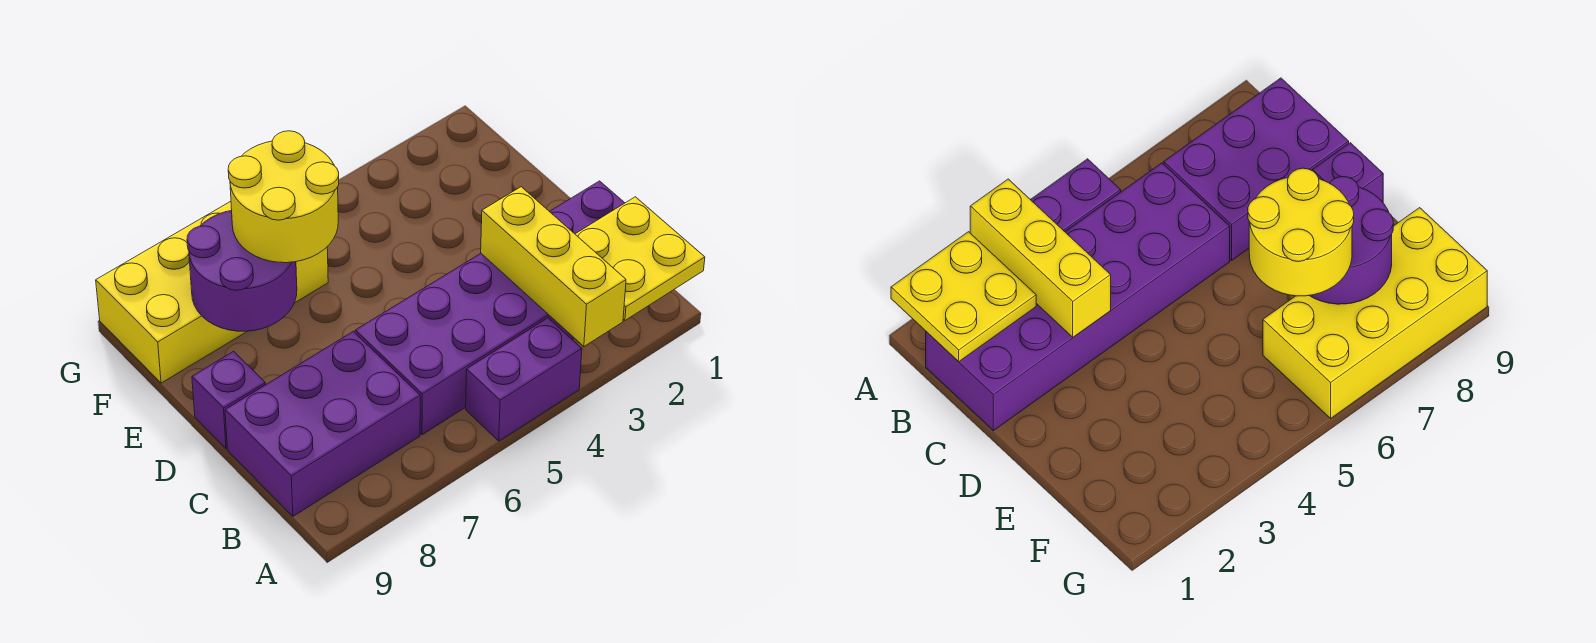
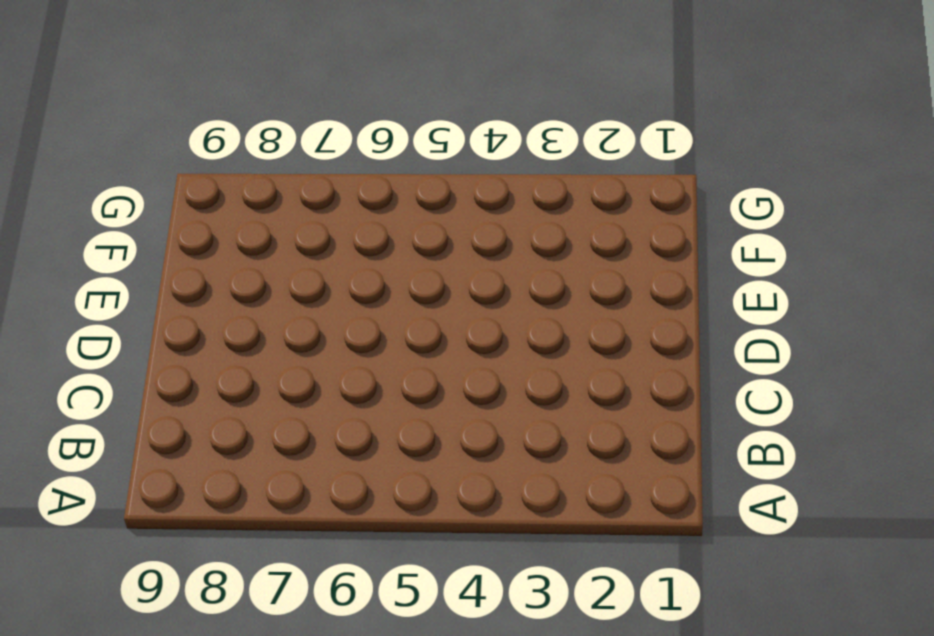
none -> purple brick A4:A5 level 1
none -> purple brick B1:C6 level 1

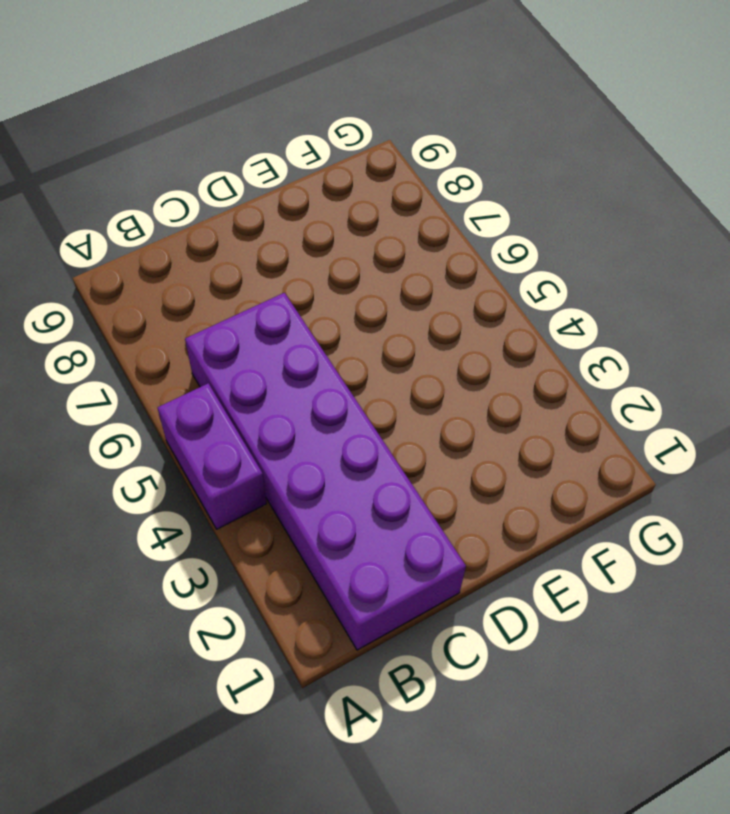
none -> purple brick B7:C9 level 1
none -> purple brick D9 level 1

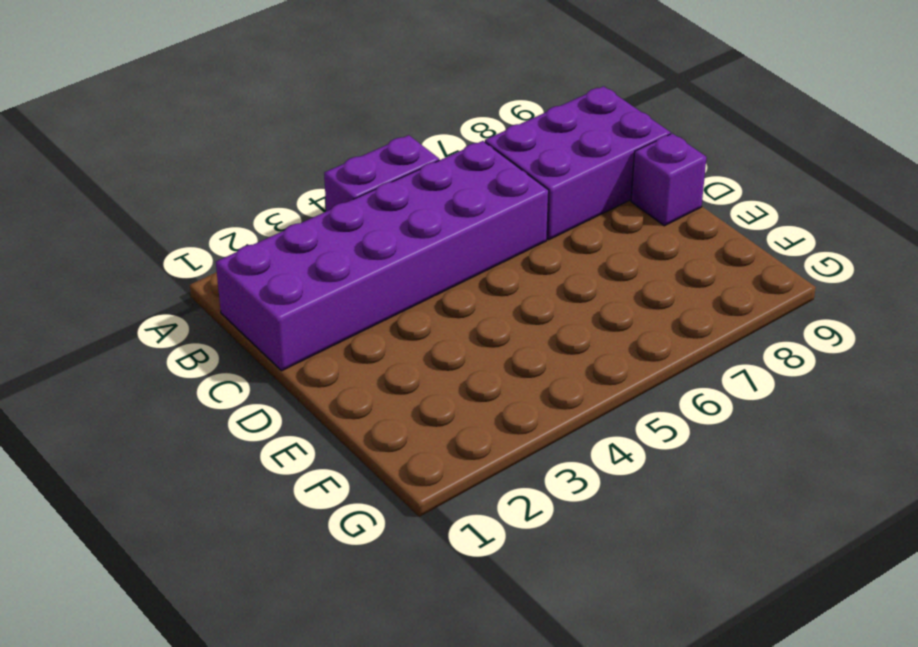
none -> yellow brick F6:G9 level 1
none -> yellow plate A1:B2 level 2

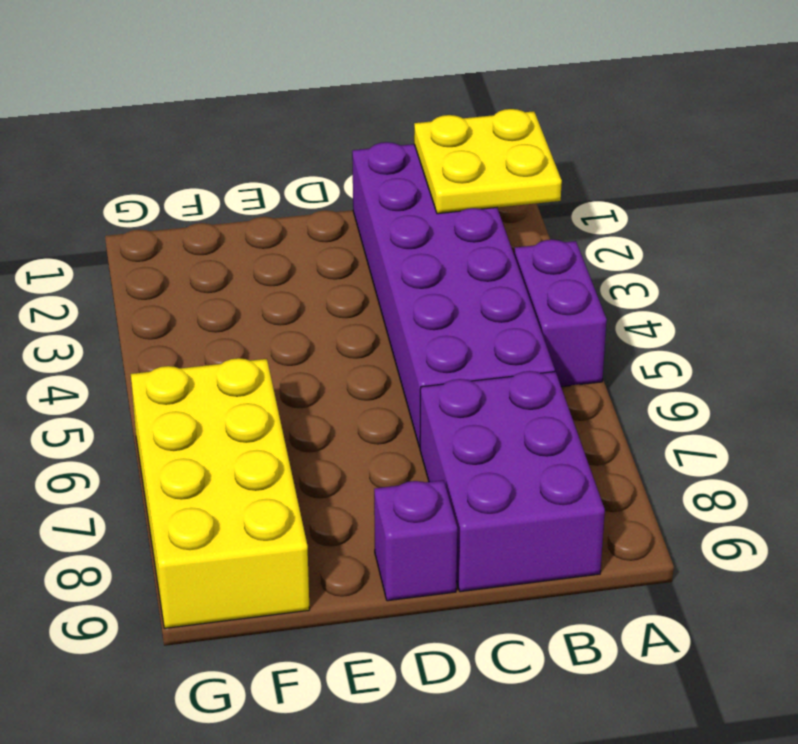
none -> yellow brick A3:C3 level 2
none -> purple round brick E7:F8 level 2

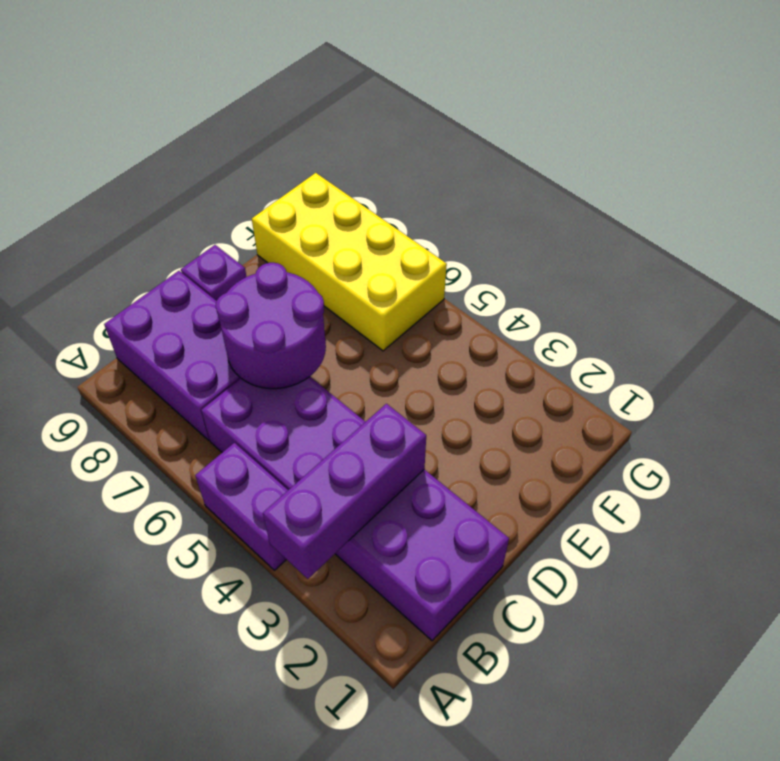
purple brick A3:C3 level 2 -> yellow brick A3:C3 level 2
purple round brick C6:D7 level 2 -> purple round brick E7:F8 level 2
none -> yellow plate A1:B2 level 2
none -> yellow round brick E6:F7 level 3

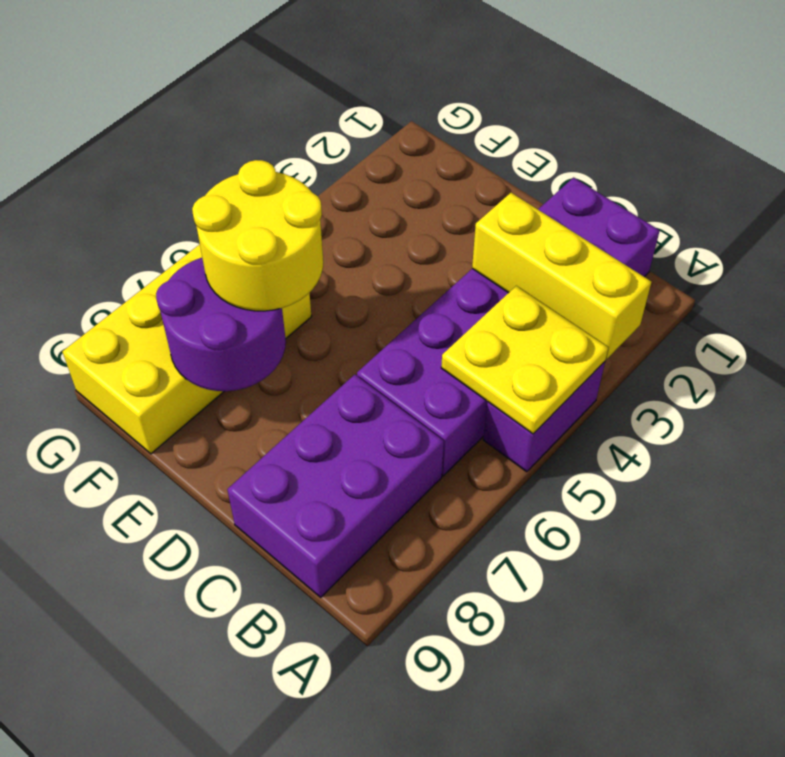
yellow plate A4:B5 level 2 -> yellow plate A1:B2 level 2
none -> purple brick D9 level 1

